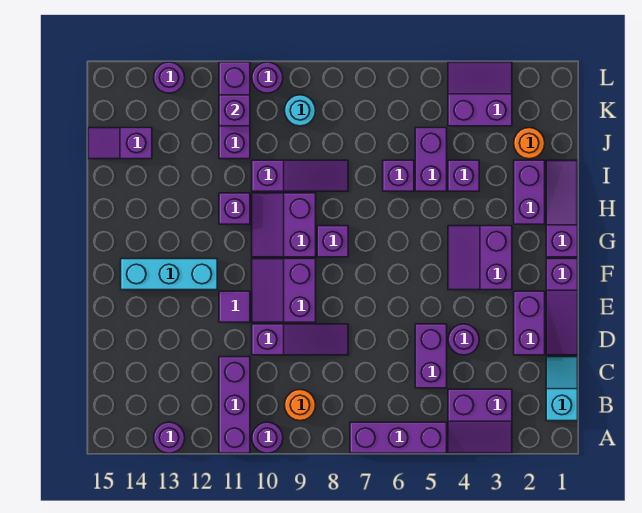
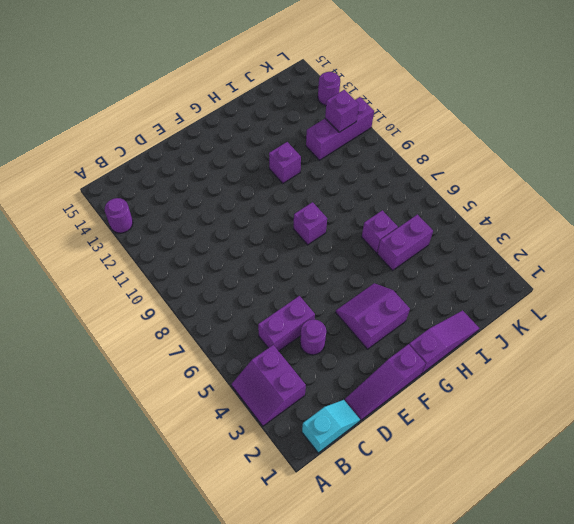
none -> purple brick A5:A7 level 1
none -> purple round brick A10 level 1
none -> purple brick A11:C11 level 1
none -> orange round brick B9 level 1

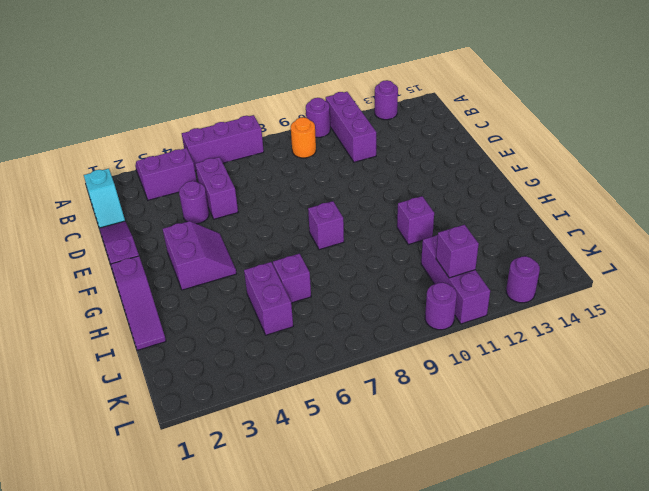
none -> purple brick D2:E2 level 1
none -> purple slope D8:D10 level 1 top 10
none -> purple slope E9:F10 level 1 top 9
none -> purple tile E11 level 1

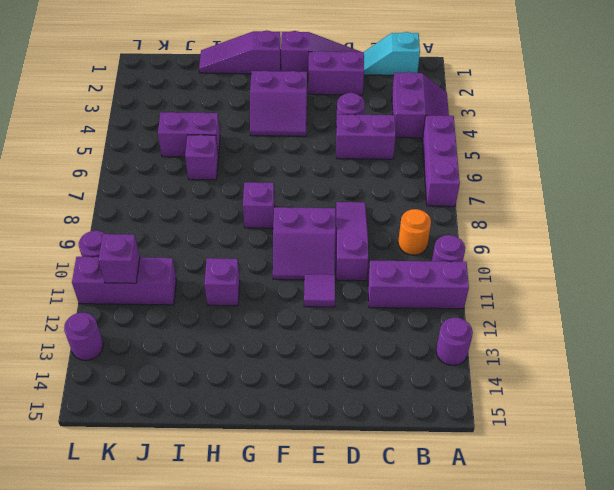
none -> cyan brick F12:F14 level 1
none -> purple slope G9:H10 level 1 top 9
none -> purple brick H2:I2 level 1
none -> purple brick I4 level 1

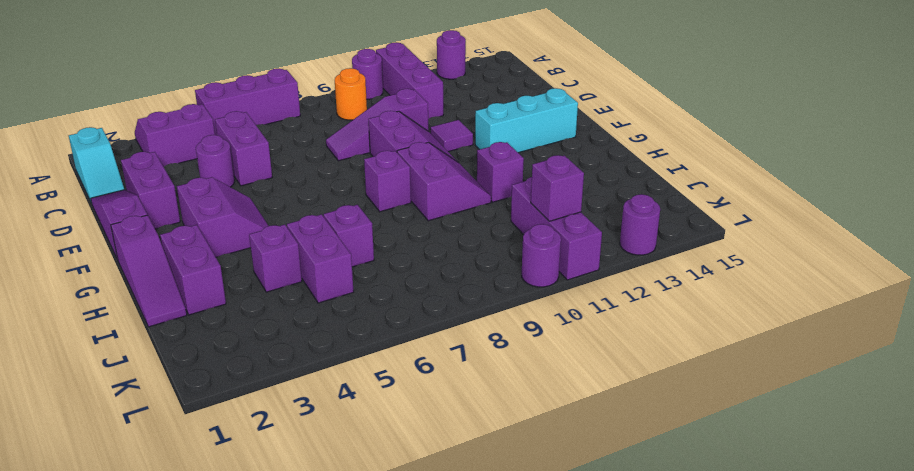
none -> purple slope I8:I10 level 1 top 10
none -> orange round brick J2 level 1
none -> purple slope J14:J15 level 1 top 14
none -> purple slope K3:L4 level 1 top K

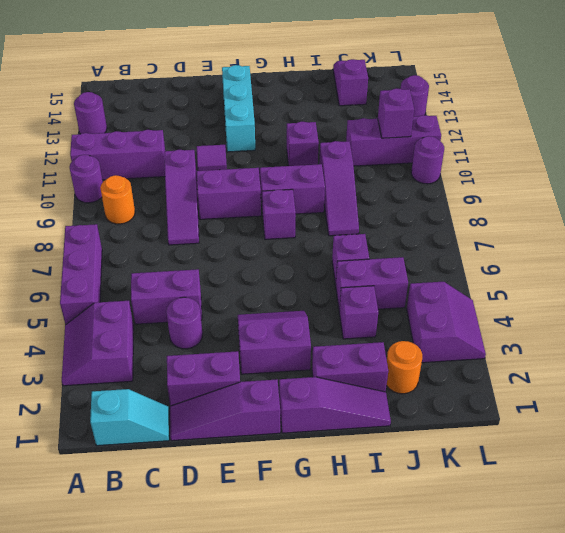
none -> cyan round brick K9 level 1

